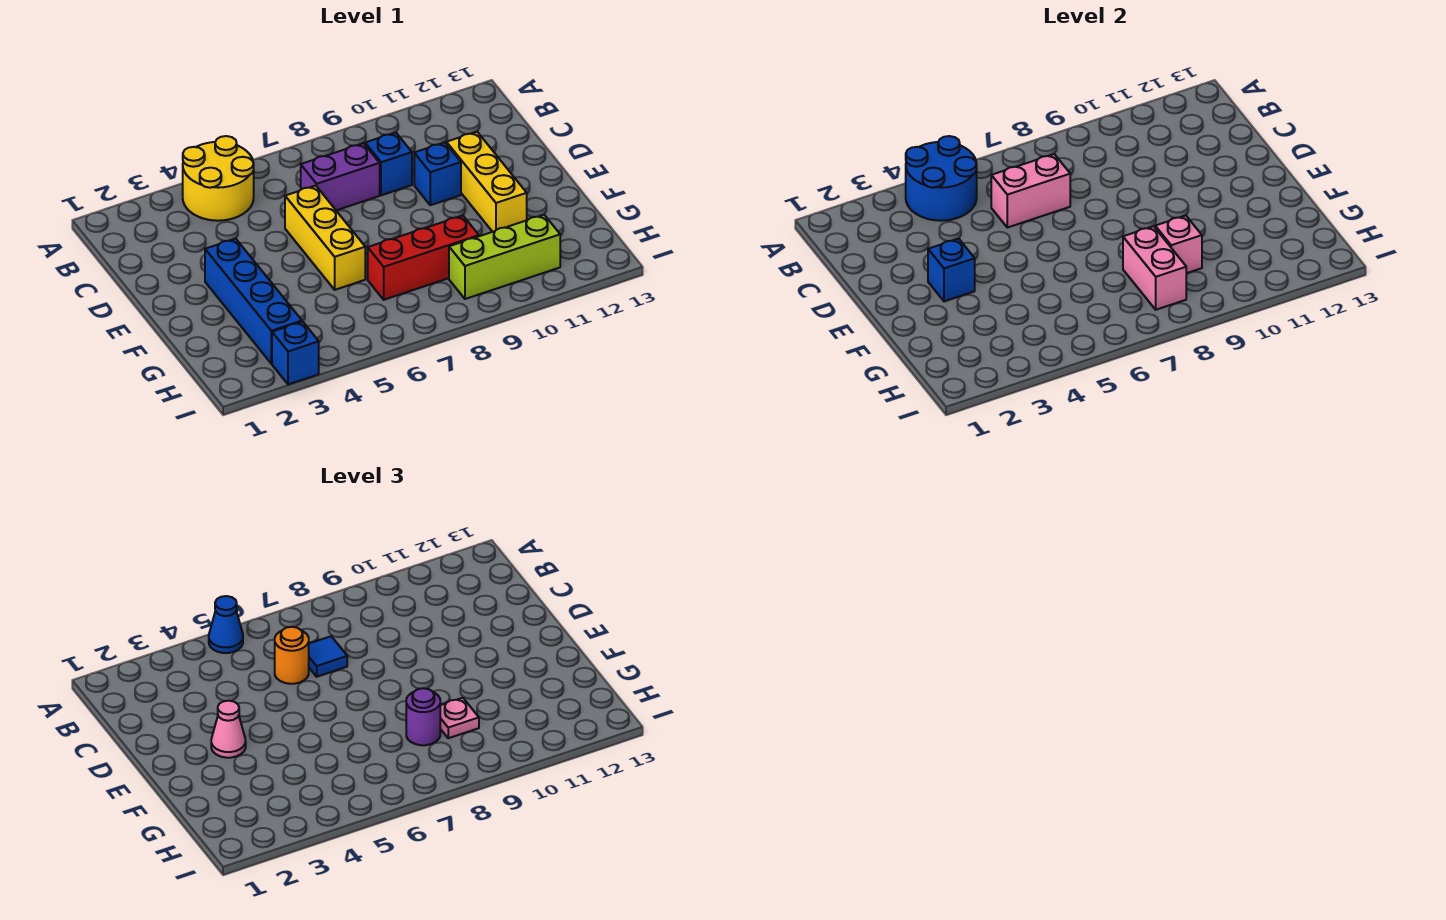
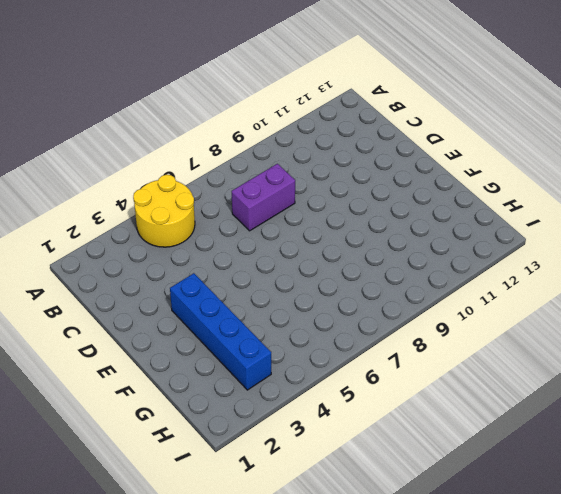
none -> blue brick C9 level 1
none -> yellow brick D6:F6 level 1
none -> blue brick D10 level 1

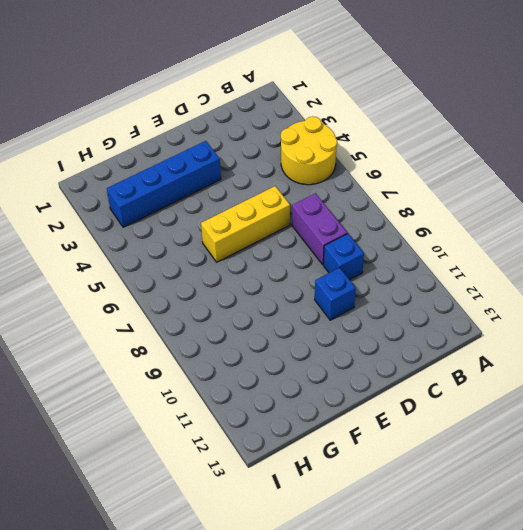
none -> yellow brick D11:F11 level 1
none -> red brick G7:G9 level 1
none -> lime brick H9:H11 level 1

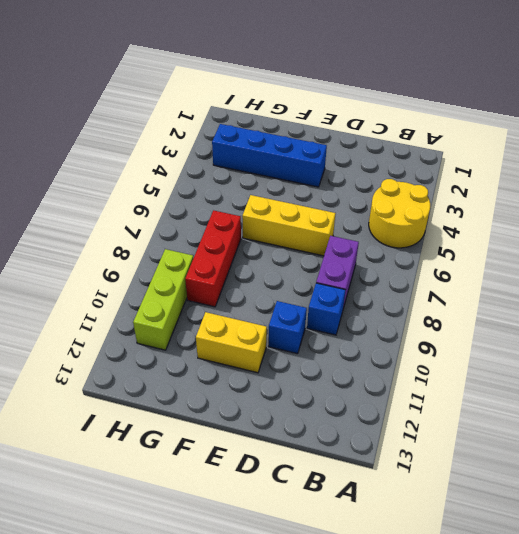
yellow brick E11:F11 level 1 -> yellow brick D11:F11 level 1
none -> blue brick I3 level 1
none -> blue round brick A4:B5 level 2
none -> pink brick C6:C7 level 2

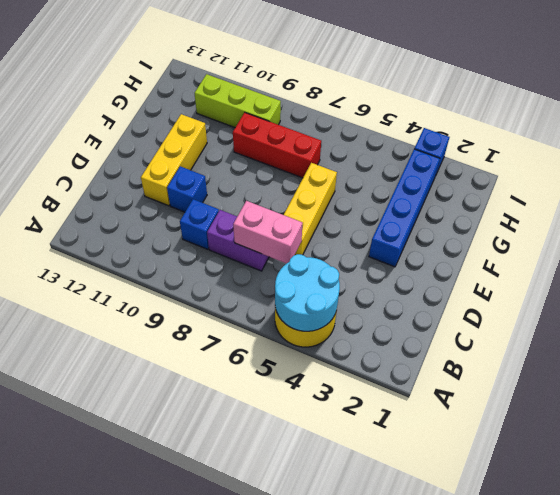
cyan round brick A4:B5 level 2 -> blue round brick A4:B5 level 2
none -> blue brick E3 level 2
none -> pink brick G8:H8 level 2
none -> pink brick G9 level 2

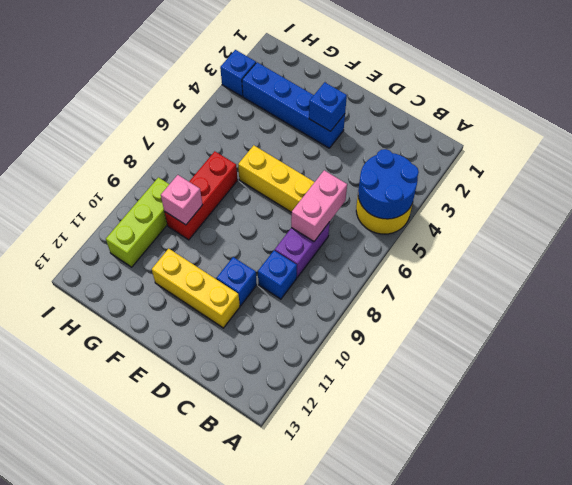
none -> pink brick G8:H8 level 2
none -> blue cone A5 level 3
none -> orange round brick C6 level 3

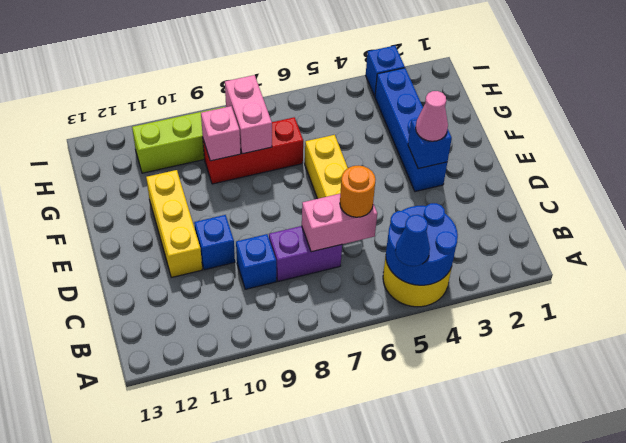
none -> blue tile C7 level 3
none -> purple round brick G8 level 3
none -> pink plate G9 level 3

